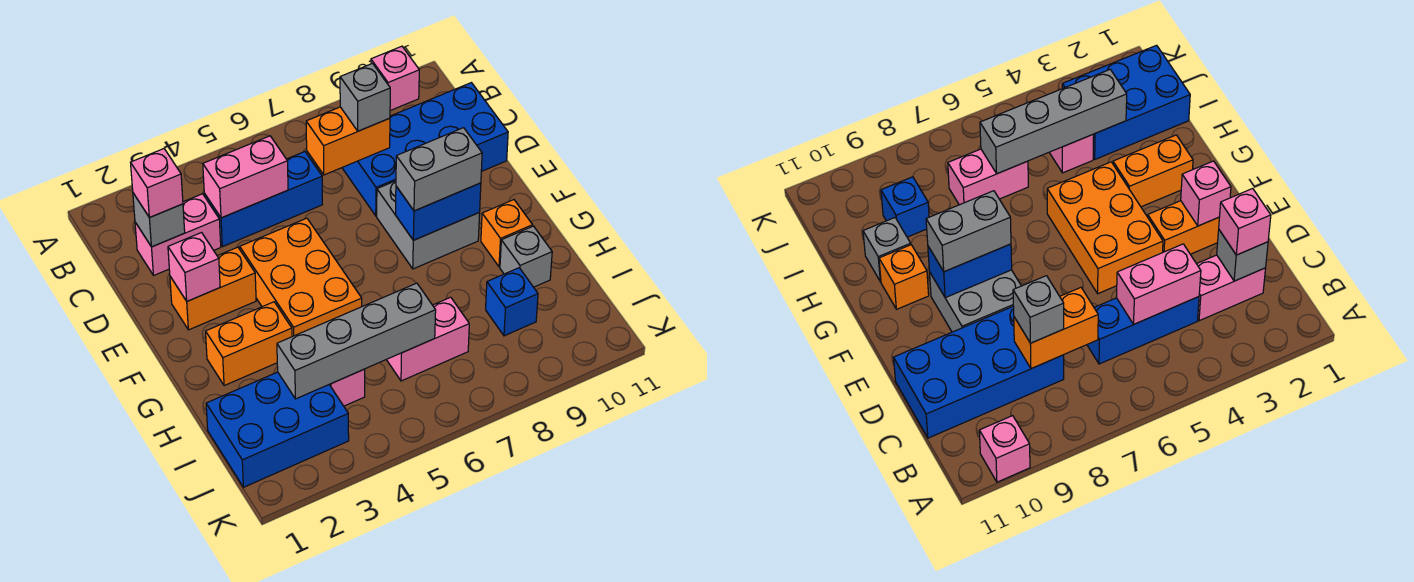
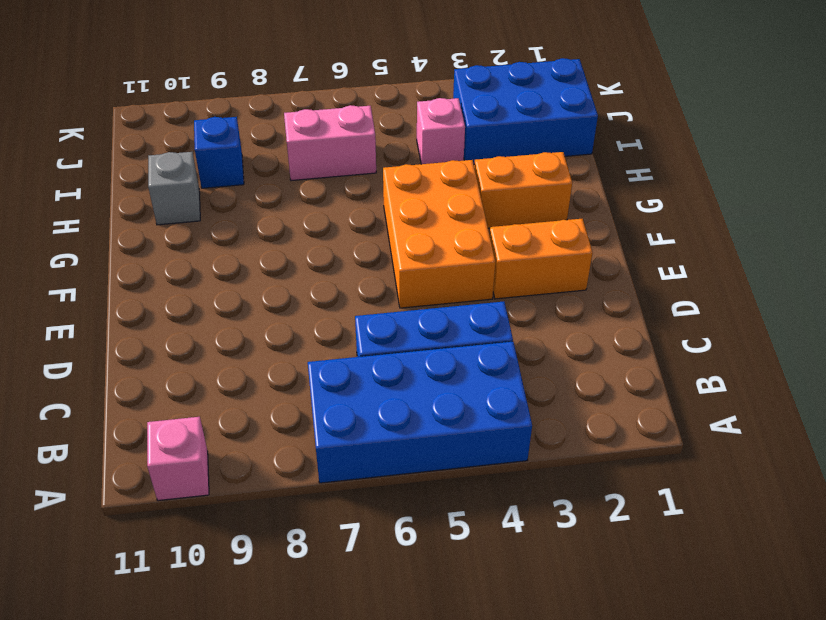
blue brick A4:B7 level 1 -> blue brick C8:D11 level 1
none -> pink brick C2:C3 level 1
none -> grey brick E8:F9 level 1
none -> orange brick G10 level 1

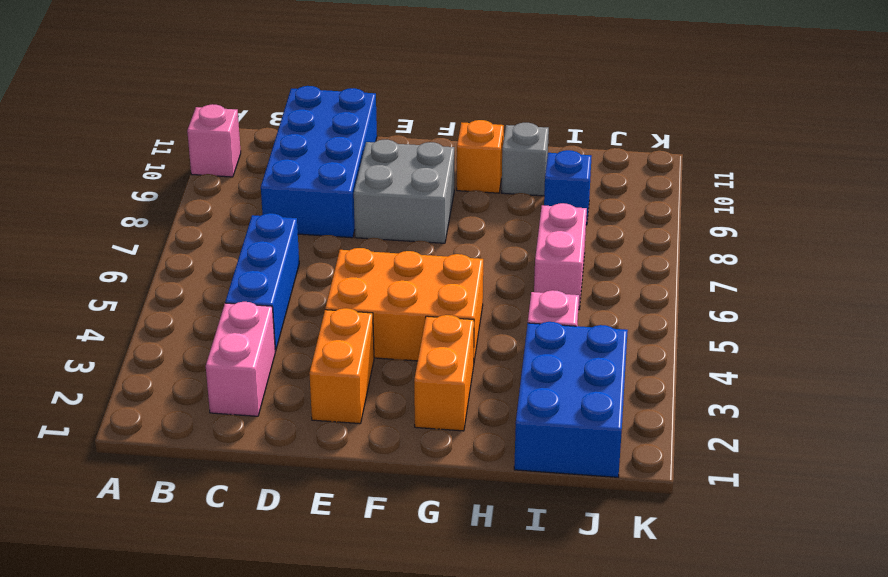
none -> grey brick C2 level 2
none -> pink brick C4:C5 level 2
none -> orange brick C7:C8 level 2

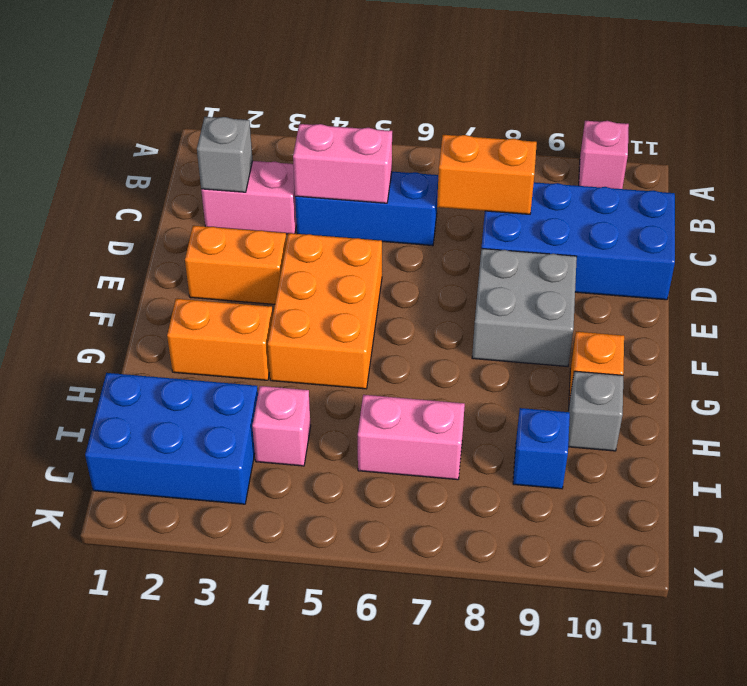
none -> pink brick E2 level 2
none -> blue brick F8:F9 level 2
none -> grey brick I3:I6 level 2

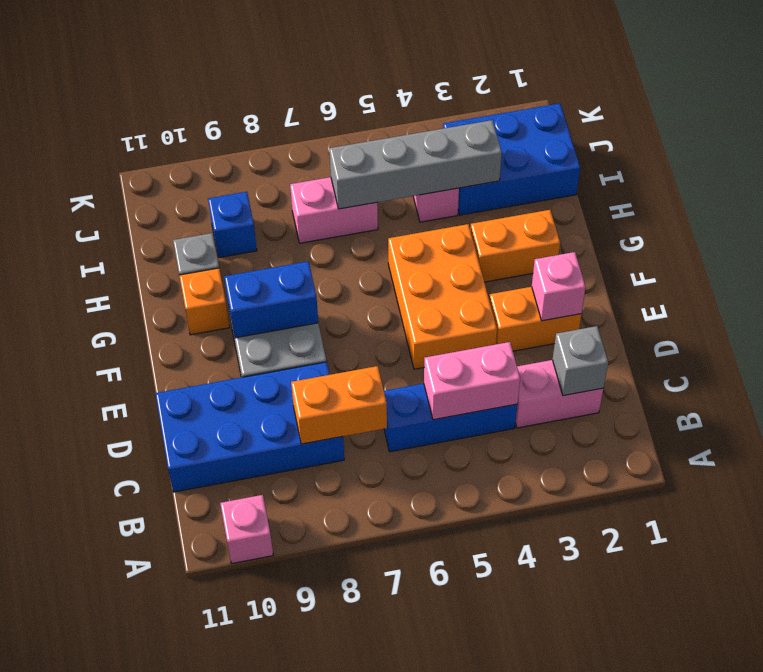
none -> pink brick C2 level 3
none -> grey brick C8 level 3
none -> grey brick F8:F9 level 3

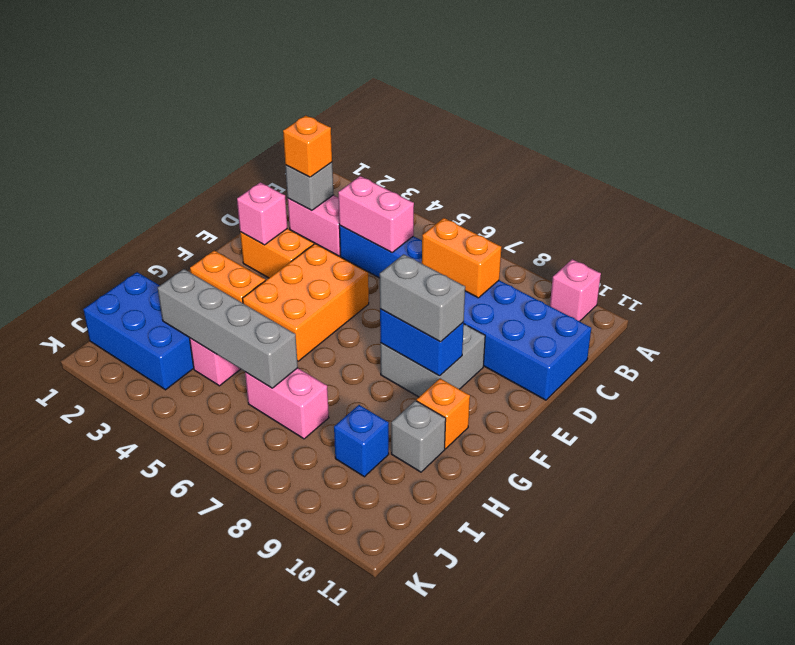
orange brick C2 level 3 -> pink brick C2 level 3
none -> grey brick C8 level 3

